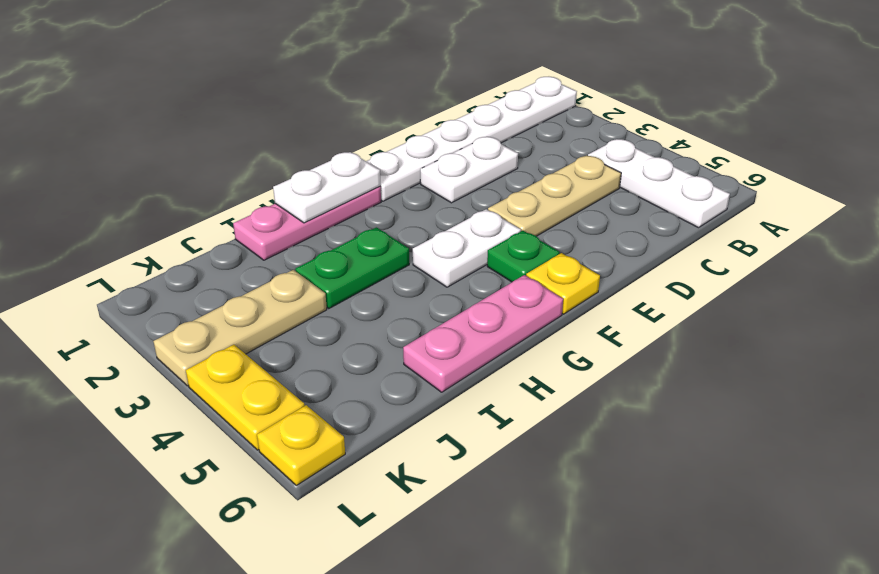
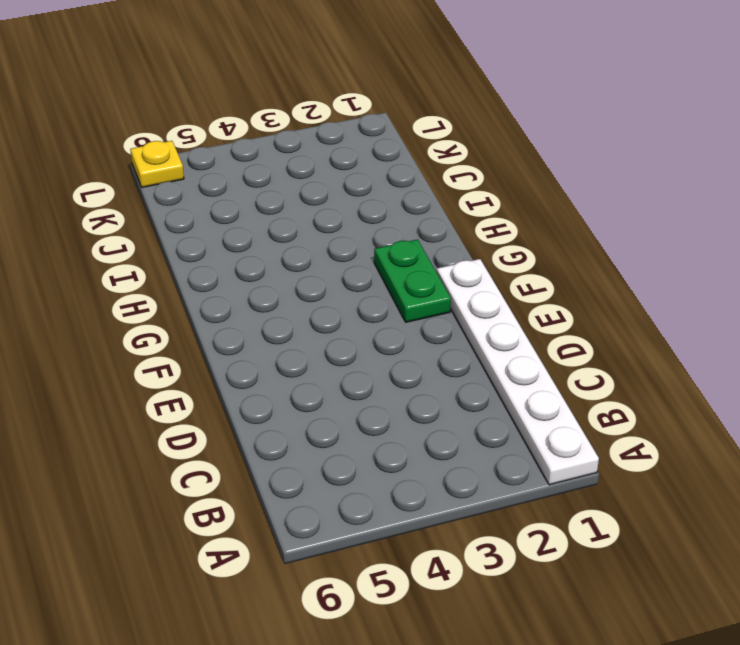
green plate F2:G2 level 1 -> green plate H3:I3 level 1
none -> white plate B4:B6 level 1
none -> tan plate C4:E4 level 1
none -> white plate D2:E2 level 1

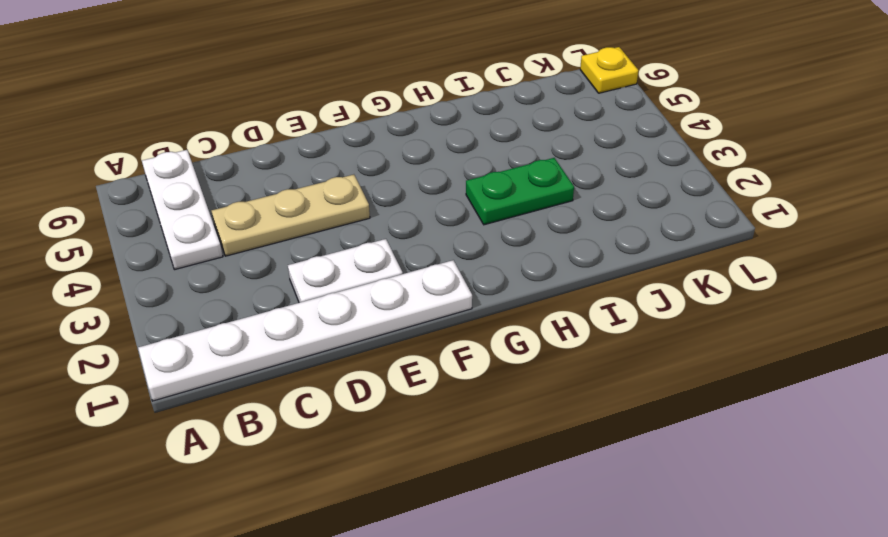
none -> white plate F4:G4 level 1
none -> green plate F5 level 1
none -> yellow plate F6 level 1

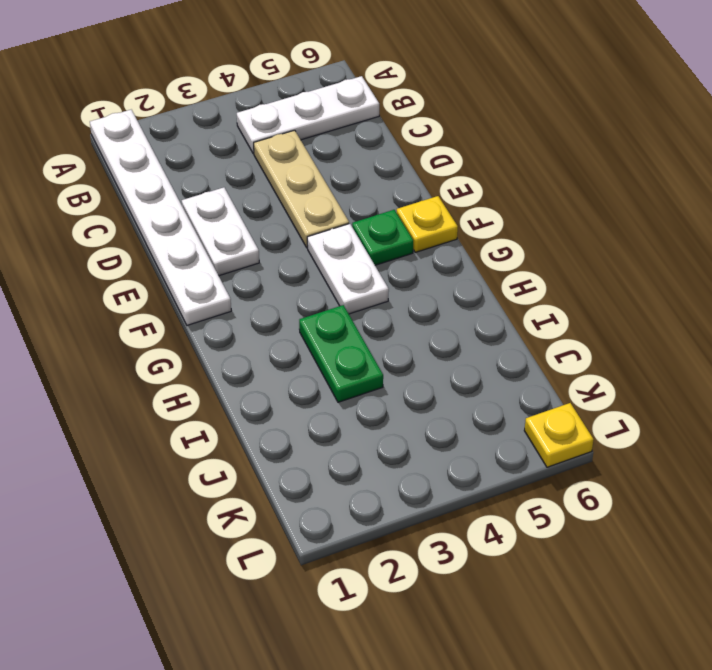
none -> pink plate G1:I1 level 1
none -> pink plate G6:I6 level 1
none -> tan plate J3:L3 level 1

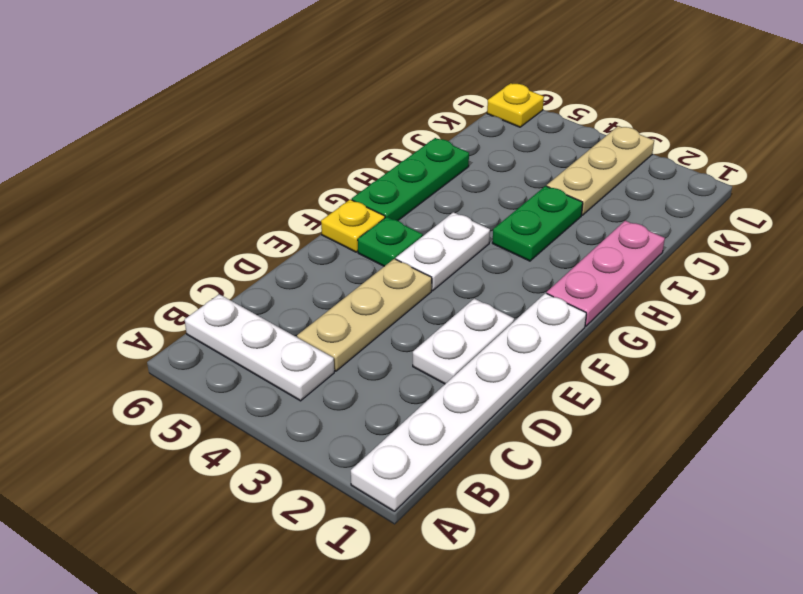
green plate G6:I6 level 1 -> pink plate G6:I6 level 1
none -> yellow plate L4:L5 level 1
none -> white plate G1:H1 level 2

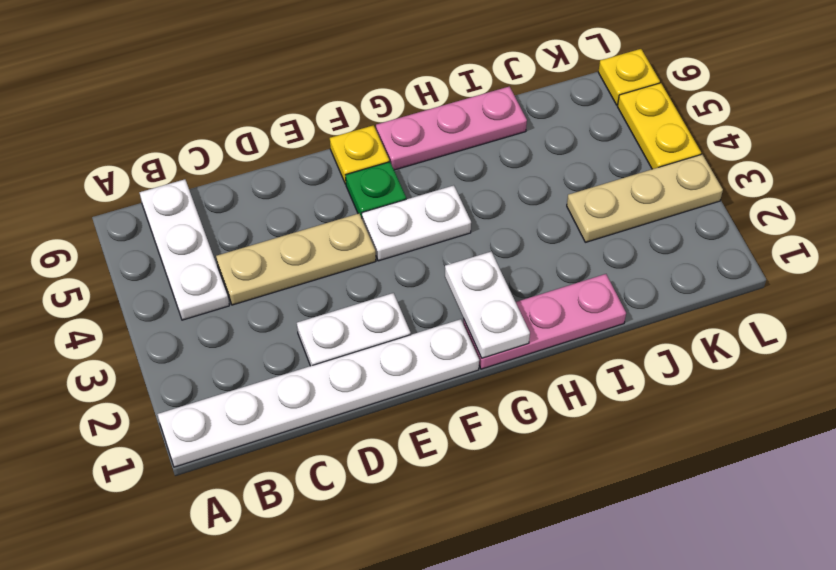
white plate G1:G2 level 2 -> white plate G1:H1 level 2
none -> green plate H3:I3 level 1

